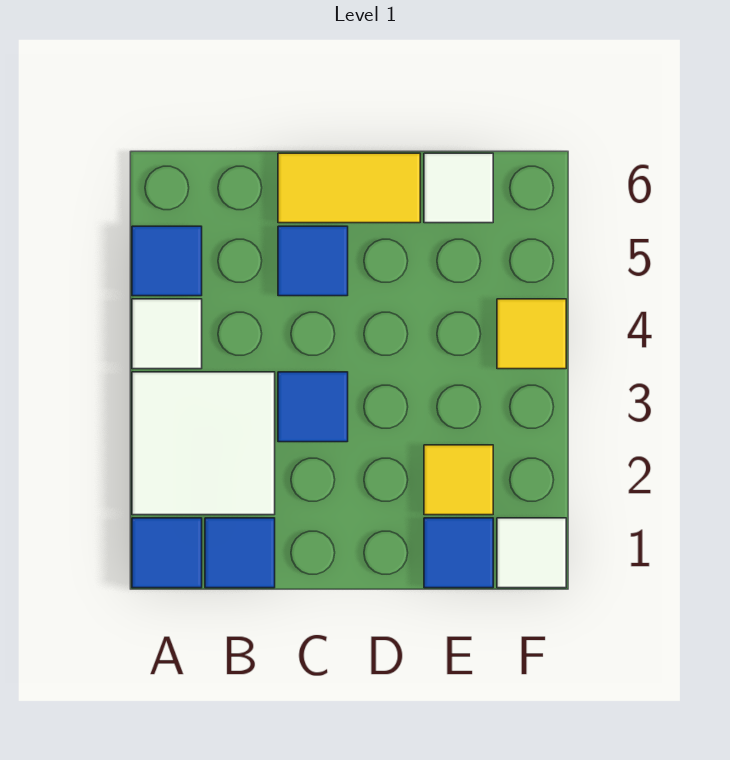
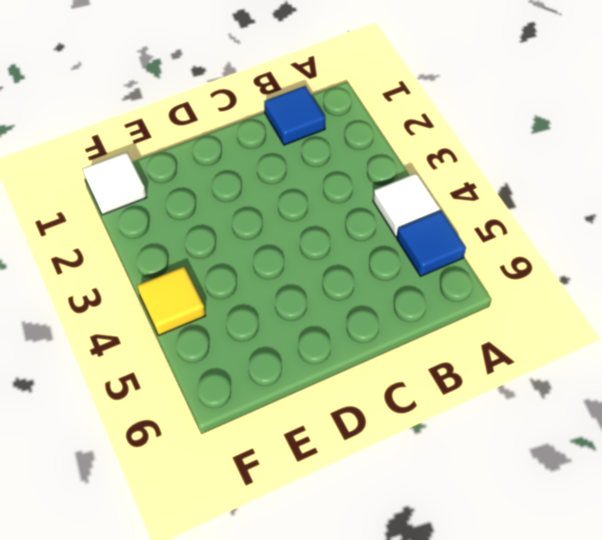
none -> blue tile A1 level 1
none -> white tile A2:B3 level 1
none -> blue tile C3 level 1

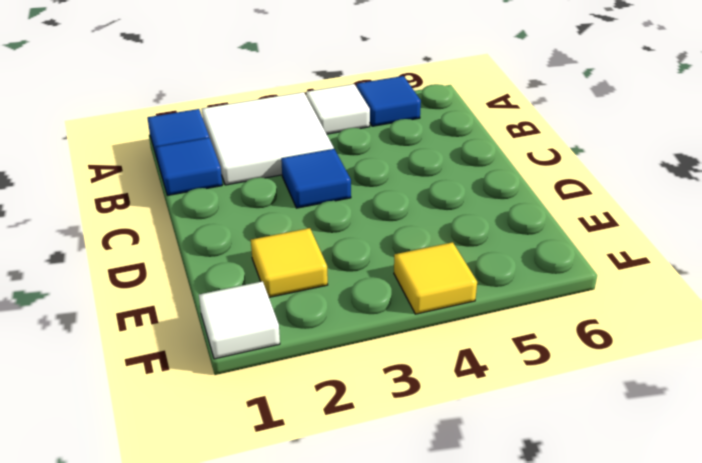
none -> blue tile C5 level 1
none -> yellow tile C6:D6 level 1
none -> blue tile E1 level 1

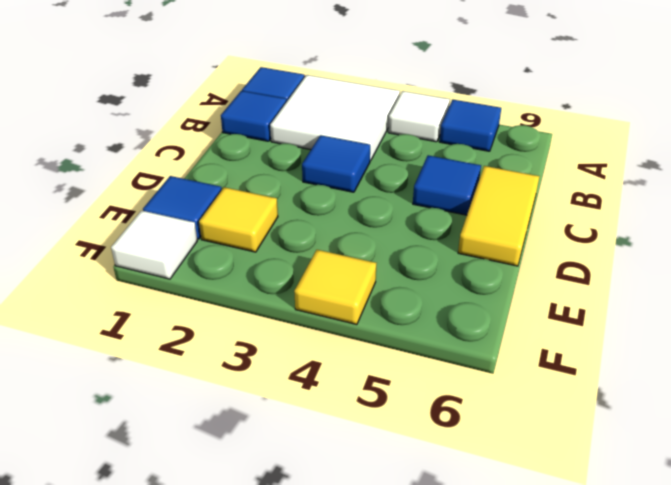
none -> white tile E6 level 1

